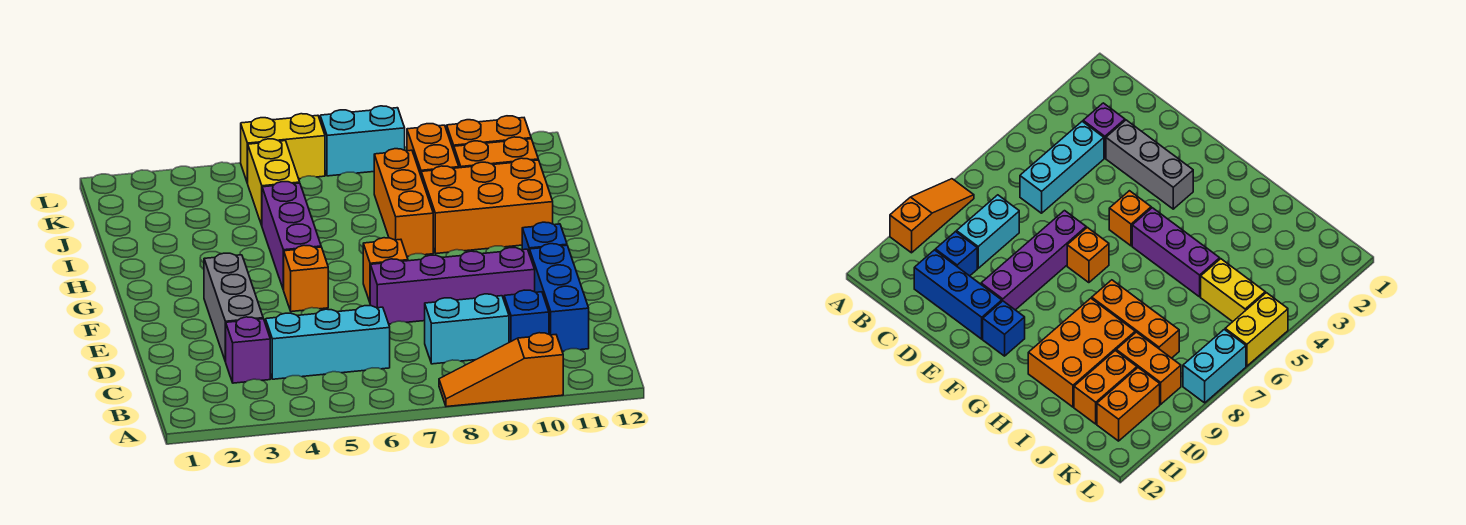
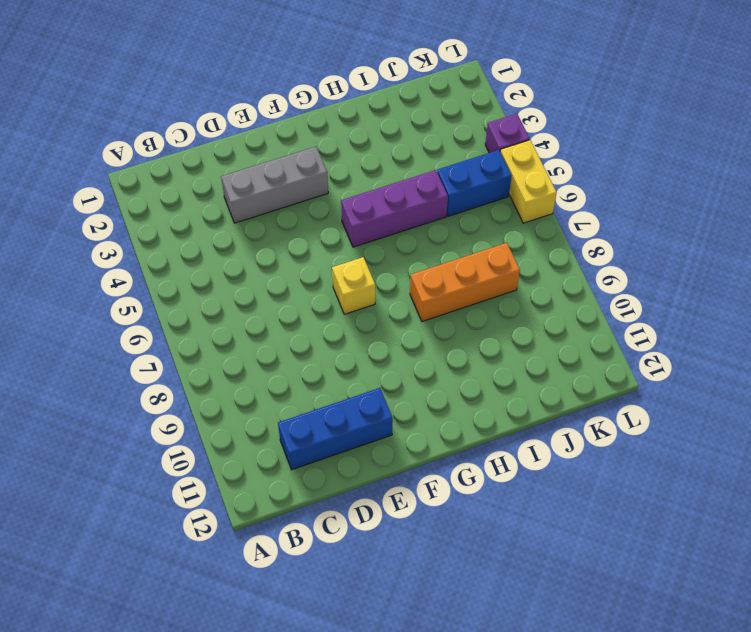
yellow brick F7 level 1 -> orange brick F7 level 1
blue brick J5:K5 level 1 -> yellow brick J5:K5 level 1
purple brick L4 level 1 -> purple brick C3 level 1
none -> orange slope A8:A10 level 1 top 10
none -> cyan brick C4:C6 level 1
none -> cyan brick C8:C9 level 1

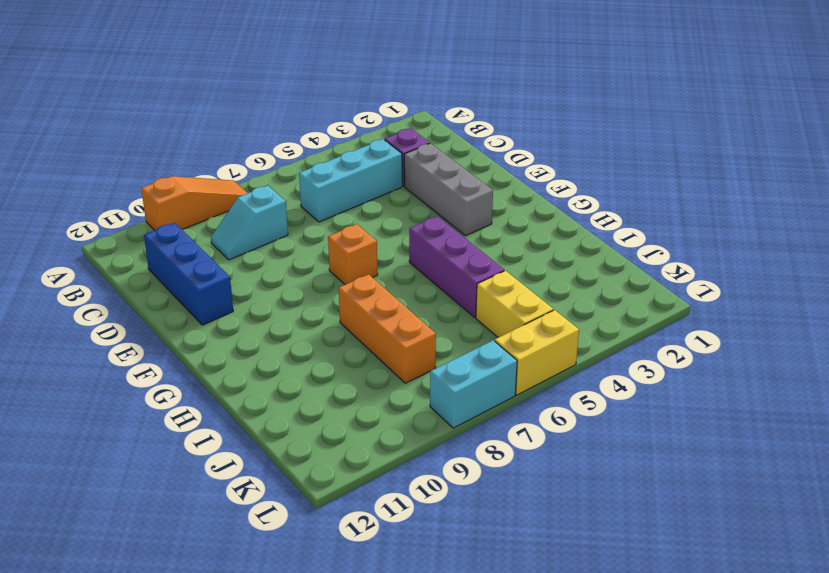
cyan slope C8:C9 level 1 top 8 -> cyan brick C8:C9 level 1
none -> blue brick C10 level 1
none -> purple brick E7:E10 level 1
none -> orange brick F5 level 1

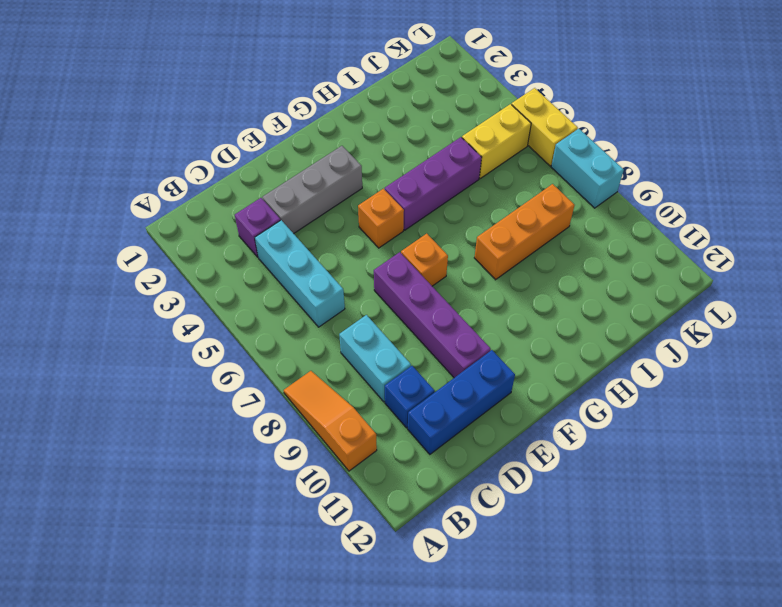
none -> blue brick F11 level 1
none -> orange brick H9:I11 level 1
none -> orange brick J9:K9 level 1

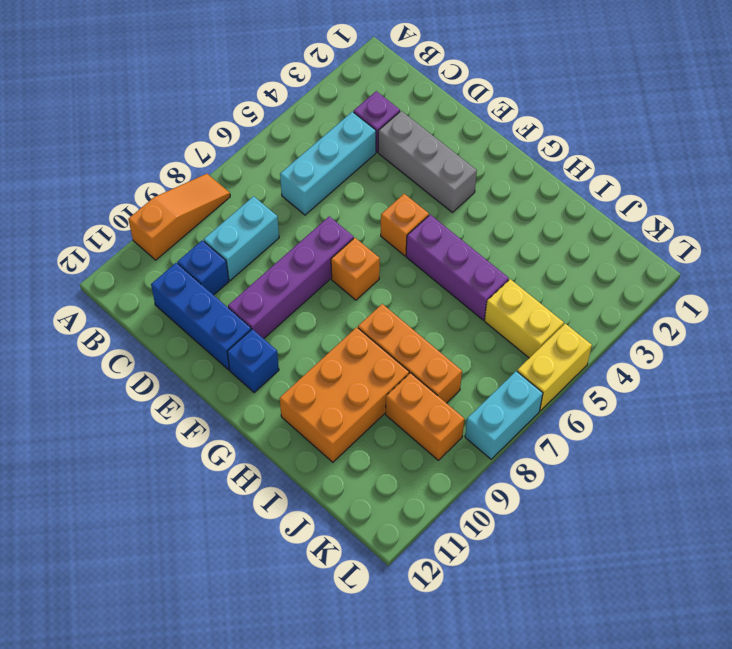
none -> orange brick J10:J11 level 1
none -> orange brick K10:K11 level 1

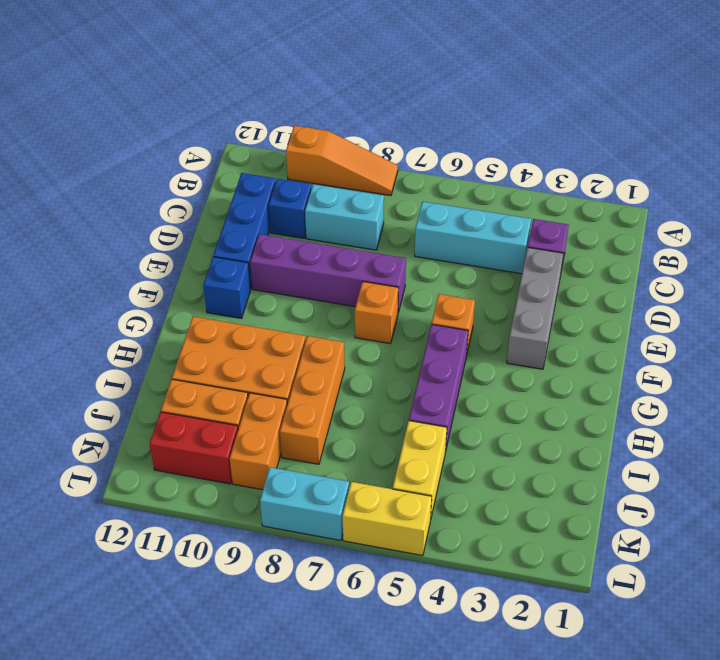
red brick K10:K11 level 1 -> orange brick K10:K11 level 1

